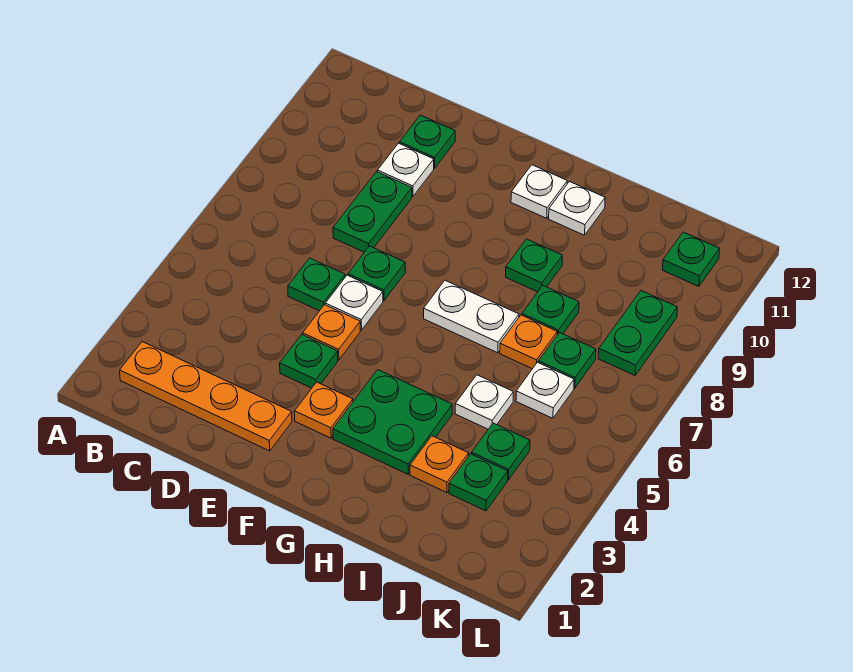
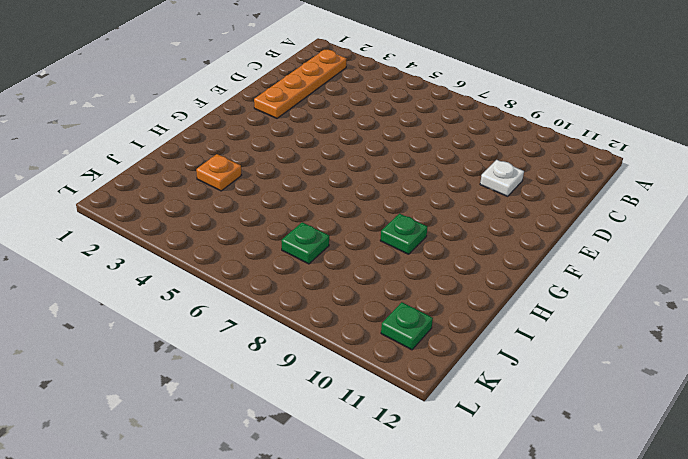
none -> green plate D6 level 1
none -> green plate D8:D9 level 1
none -> green plate D11 level 1

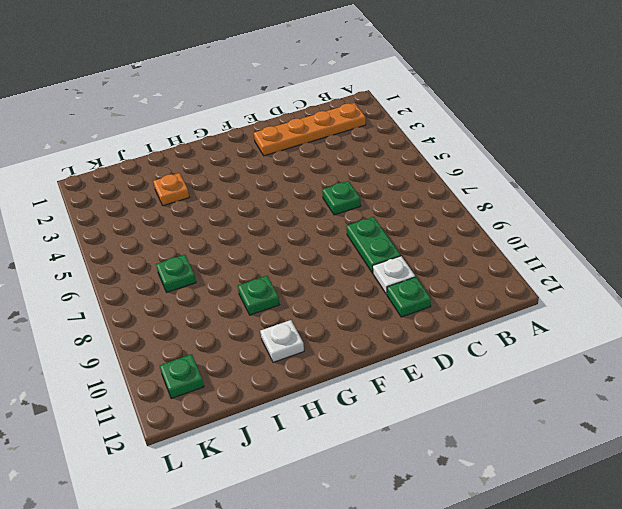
none -> green plate E4 level 1
none -> orange plate E5 level 1
none -> white plate E6 level 1

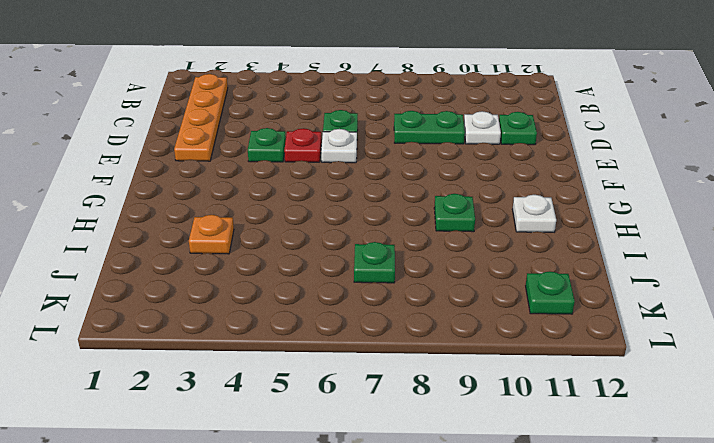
red plate E5 level 1 -> orange plate E5 level 1
none -> green plate E7 level 1
none -> orange plate F3 level 1
none -> green plate G3:H4 level 1

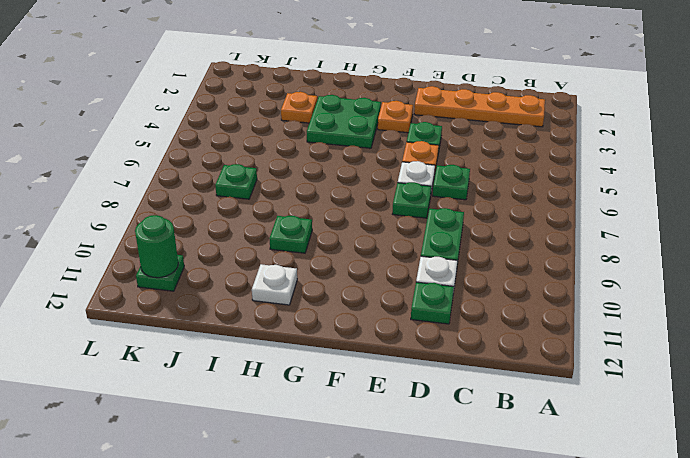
green round brick K11 level 2 -> none
none -> white plate G7:H7 level 1
none -> white plate G11 level 1
none -> white plate I5 level 1

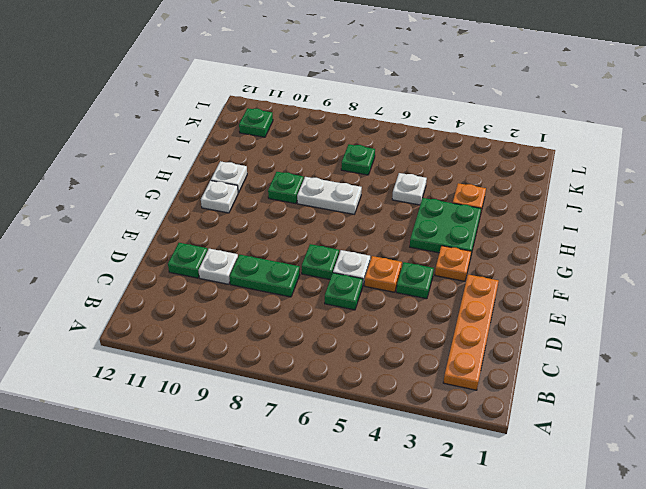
white plate H7:H8 level 1 -> white plate G7:H7 level 1
none -> orange plate I7 level 1
none -> green plate I8 level 1
none -> green plate J3 level 1

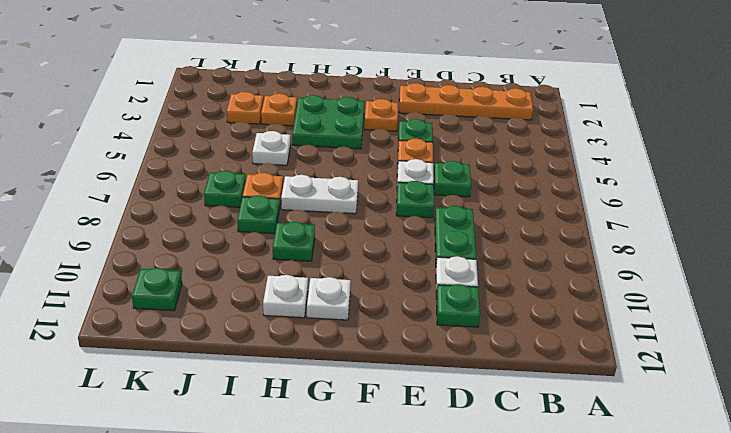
orange plate J3 level 1 -> green plate J3 level 1
none -> green plate J4 level 1
none -> white plate J6 level 1
none -> green plate K8:K9 level 1

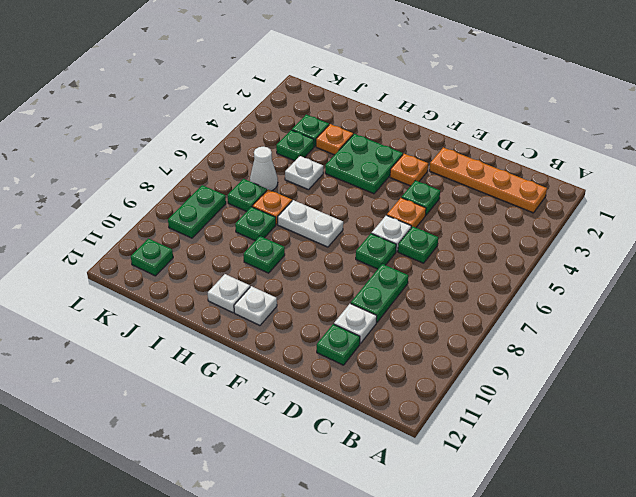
white cone J6 level 1 -> white plate J6 level 1

